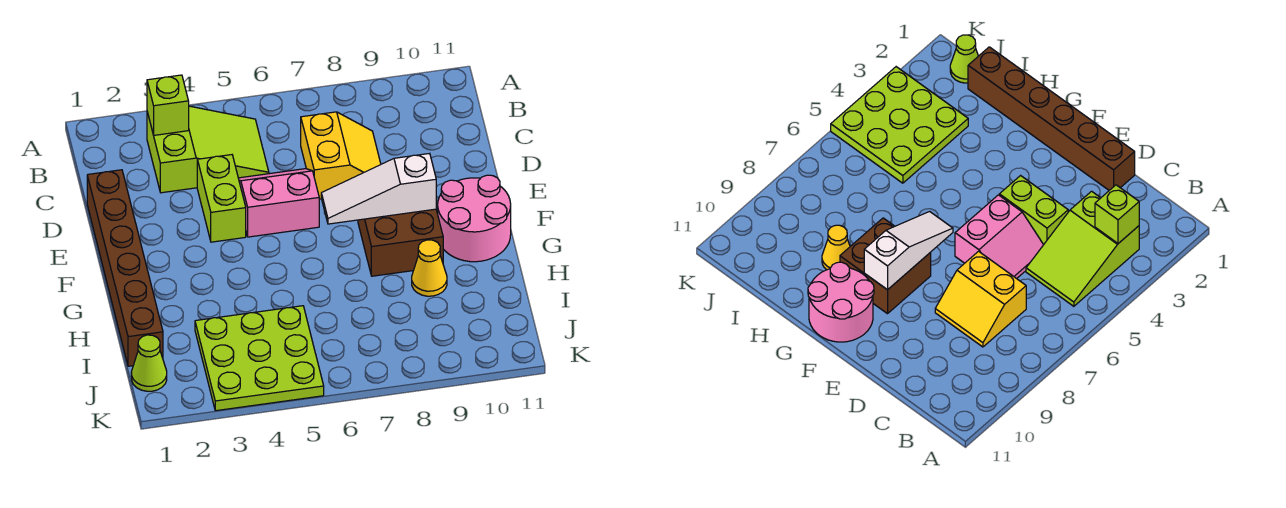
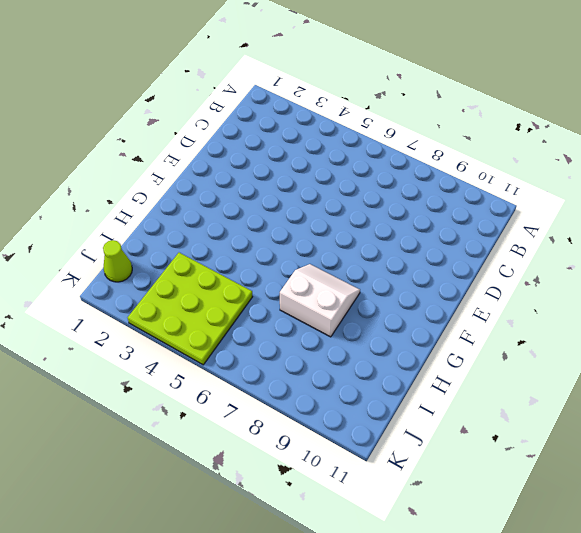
white slope G7:H8 level 1 top H -> brown brick F8:G9 level 1
none -> lime slope B3:C5 level 1 top 3
none -> yellow slope C7:D8 level 1 top 7
none -> brown brick D1:I1 level 1

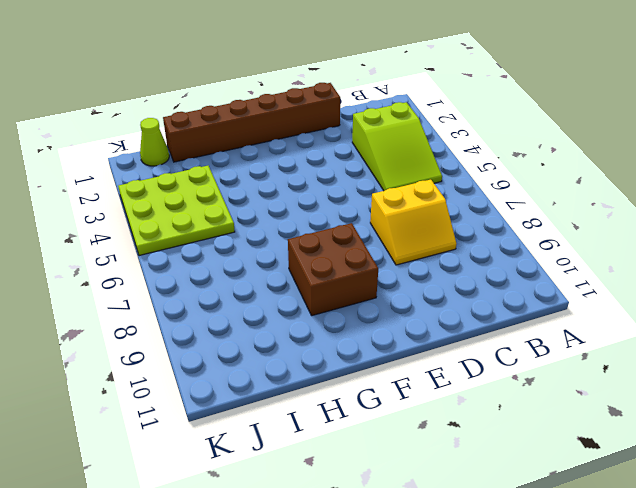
none -> lime brick D4:E4 level 1
none -> pink slope D5:E6 level 1 top E
none -> pink round brick F10:G11 level 1

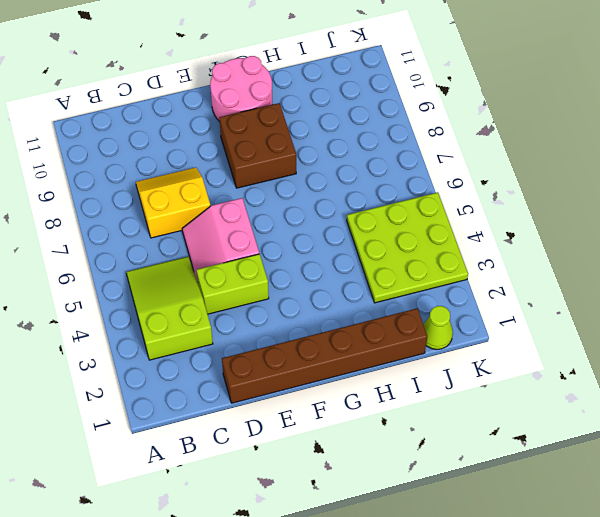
none -> yellow cone H9 level 1
none -> lime brick B3 level 2
none -> white slope F7:F9 level 2 top 9

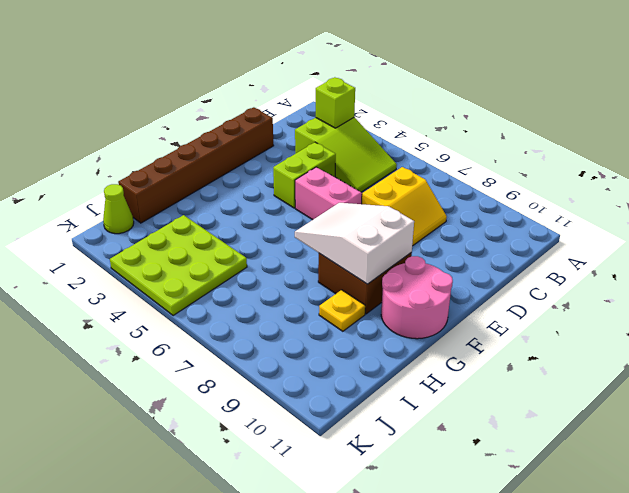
white slope F7:G9 level 2 top 9 -> white slope F7:F9 level 2 top 9
yellow plate H9 level 1 -> yellow cone H9 level 1

